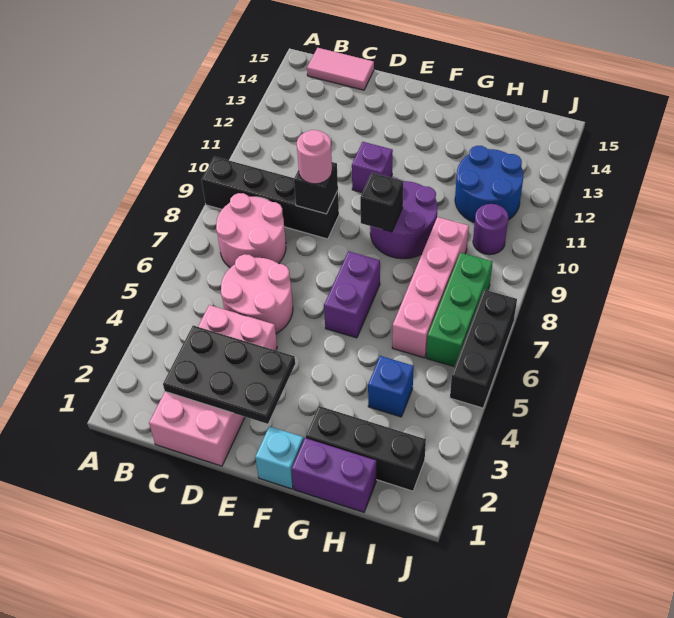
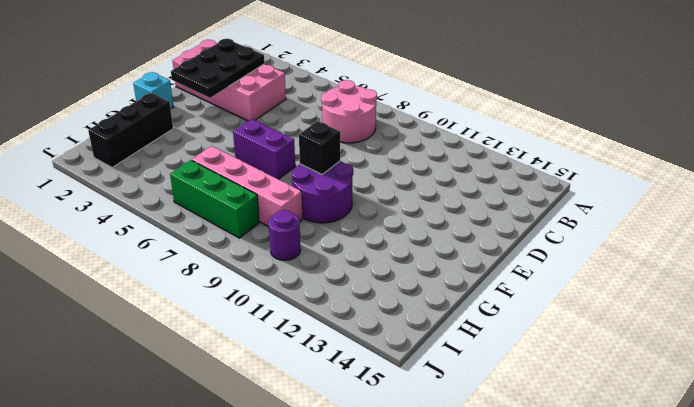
none -> black brick A9:D9 level 1
none -> pink tile B15:C15 level 1
none -> pink round brick C5:D6 level 1

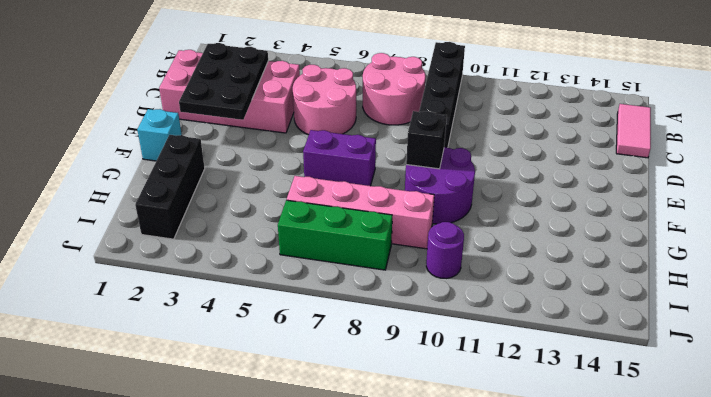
none -> purple brick E11 level 1
none -> purple brick G1:H1 level 1
none -> blue brick H4 level 1

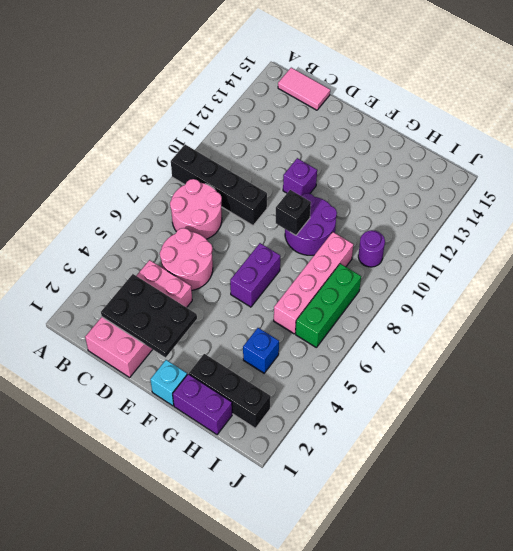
none -> blue round brick H11:I12 level 1
none -> black brick J5:J7 level 1
none -> black brick D9 level 2

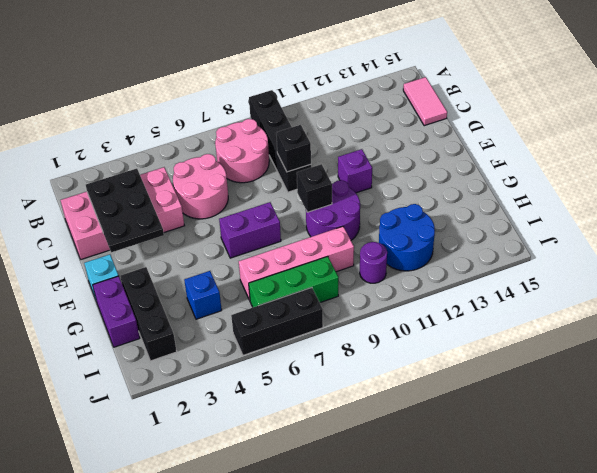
none -> pink round brick D9 level 3

